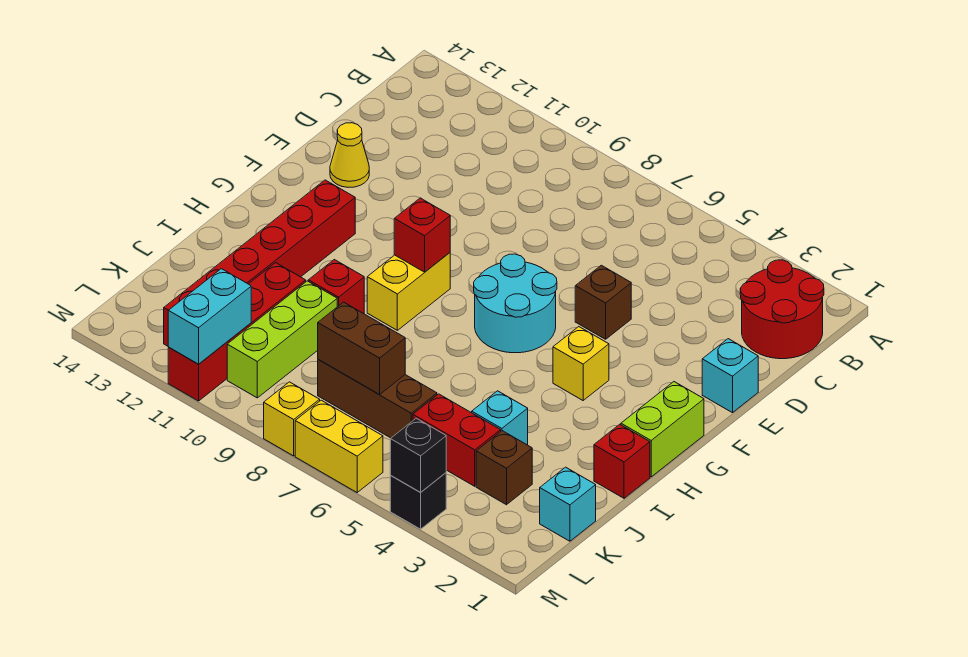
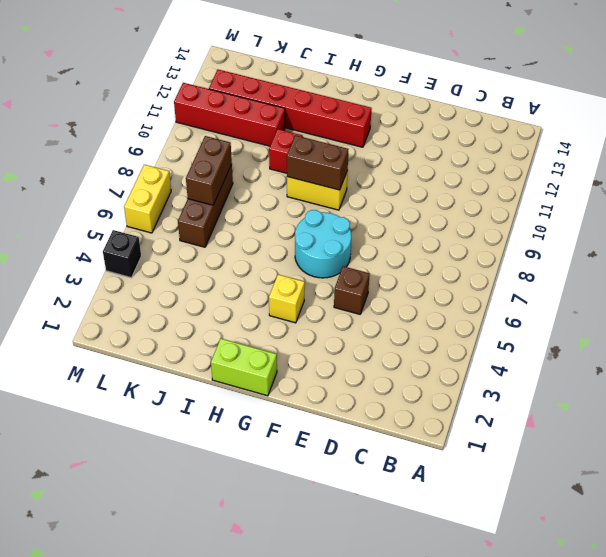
brown brick G9:H9 level 2 -> red brick G9 level 2
none -> red round brick B1:C2 level 1
none -> cyan brick E1 level 1
none -> yellow cone E13 level 1

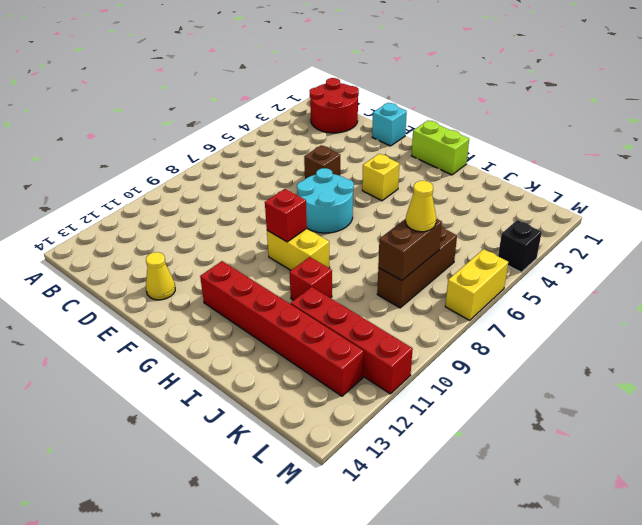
yellow cone K7 level 3 -> none
none -> red brick I1 level 1
none -> cyan brick J4 level 1
none -> lime brick J10:L10 level 1

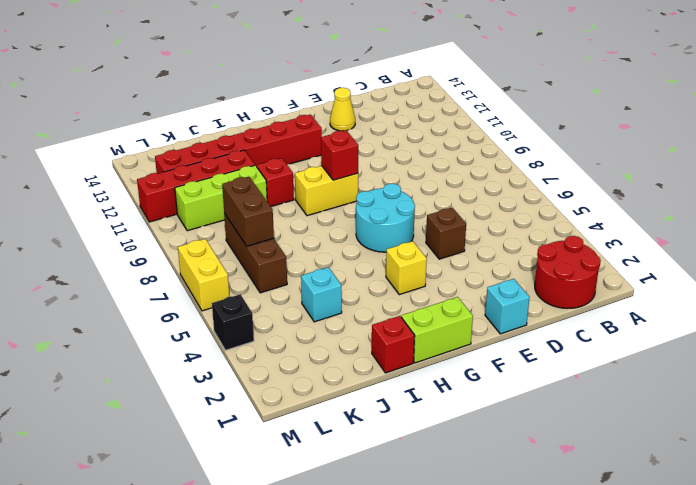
none -> cyan brick K1 level 1
none -> brown brick K3 level 1
none -> red brick K4:K5 level 1

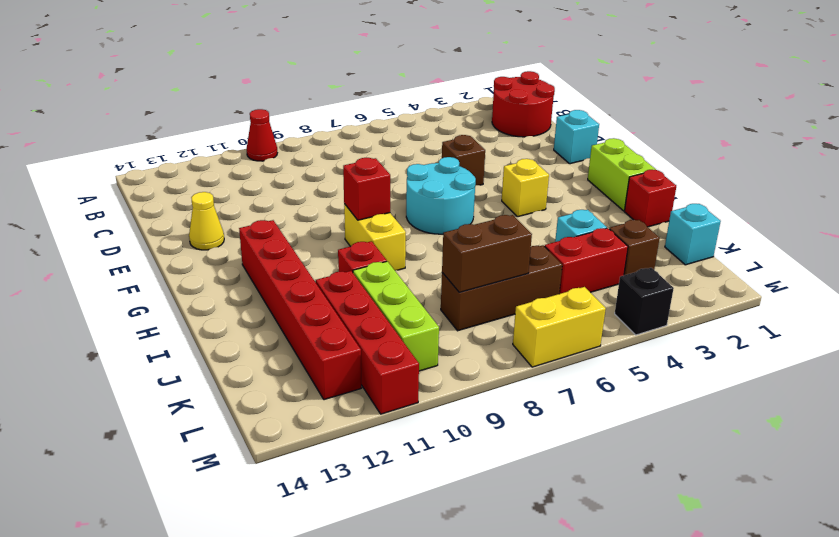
red cone A10 level 1 -> none
none -> yellow brick M8 level 1
none -> cyan brick L11:M11 level 2
none -> black brick M4 level 2

